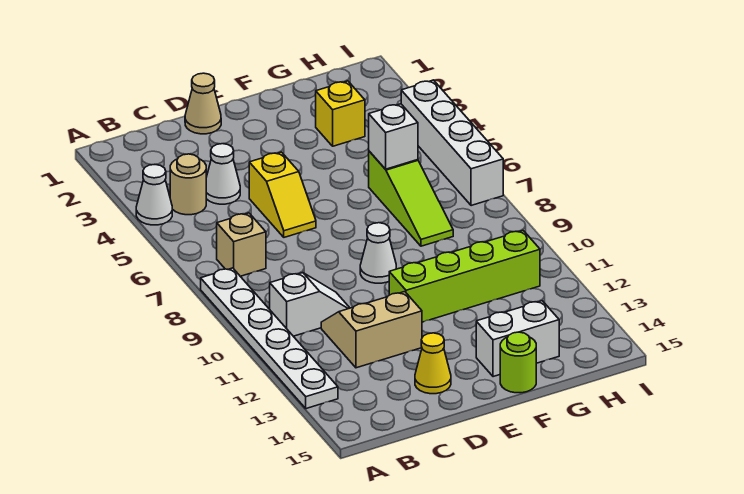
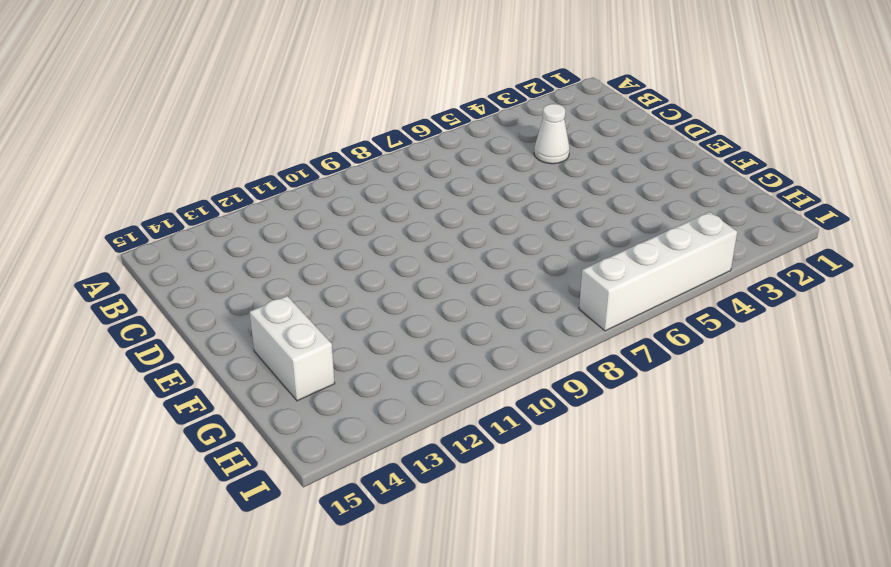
none -> white cone A4 level 1
none -> white plate A8:A13 level 1
none -> tan round brick B4 level 1

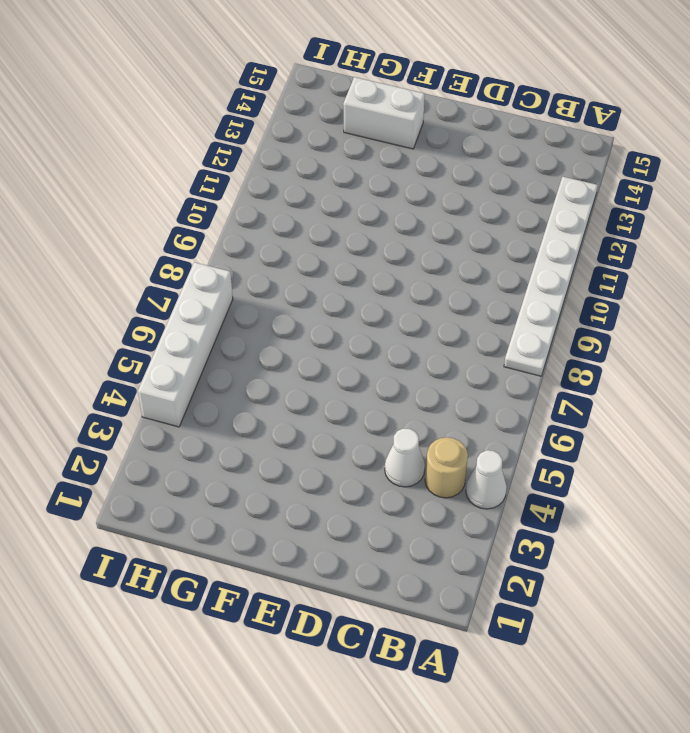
none -> tan brick B7 level 1
none -> white slope B10:C10 level 1 top B
none -> tan slope C11:D12 level 1 top 12

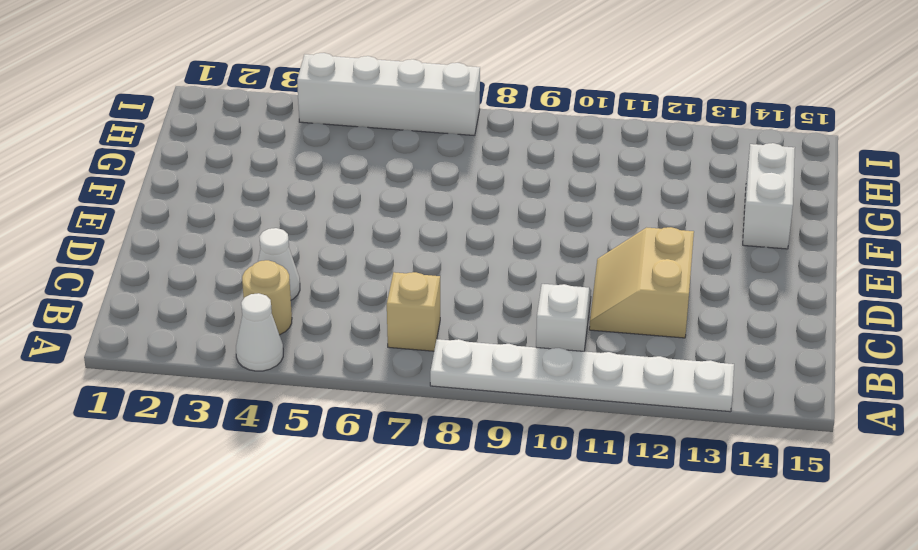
none -> tan cone D1 level 1
none -> yellow slope D5:D6 level 1 top 5
none -> yellow cone D14 level 1

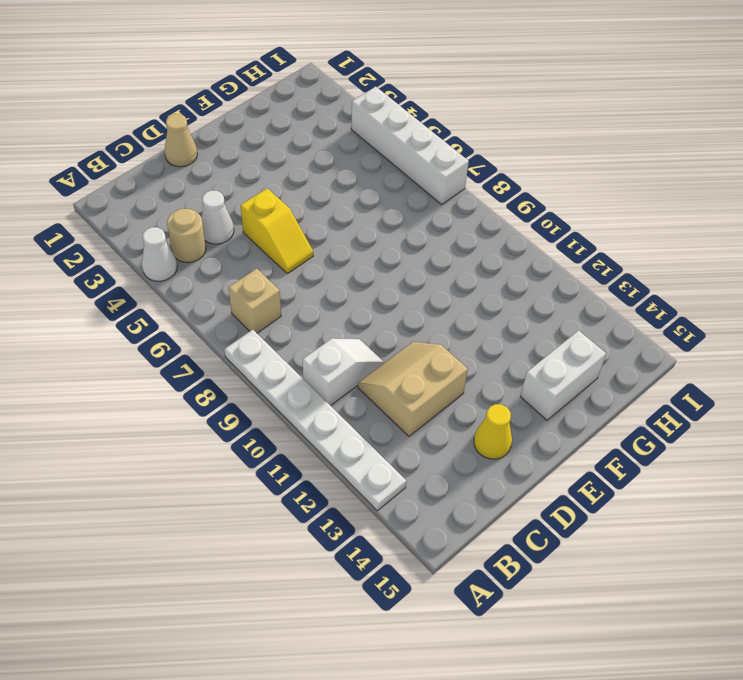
none -> white cone E9 level 1
none -> lime brick E11:H11 level 1
none -> lime round brick F15 level 1

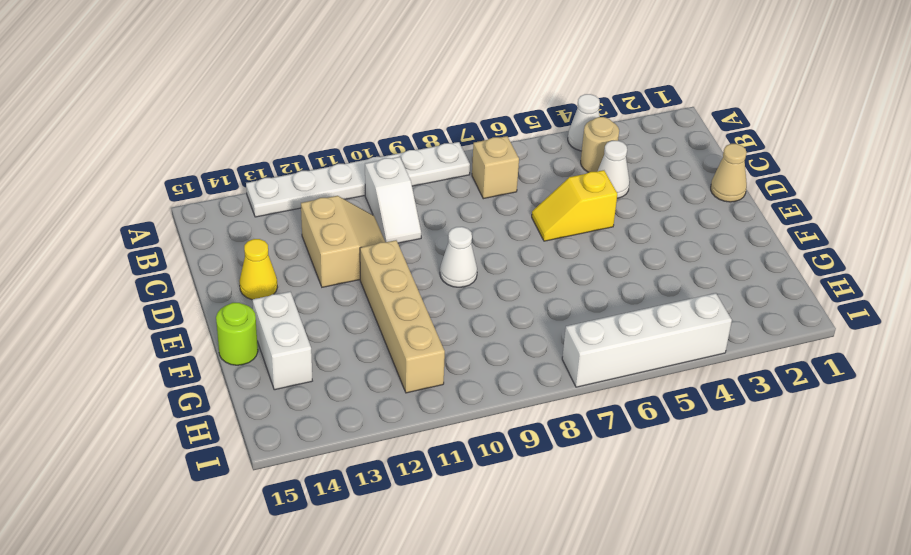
tan brick E11:H11 level 1 -> lime brick E11:H11 level 1
none -> yellow brick G3 level 1
none -> lime slope G6:G8 level 1 top 6
none -> white brick G6 level 2

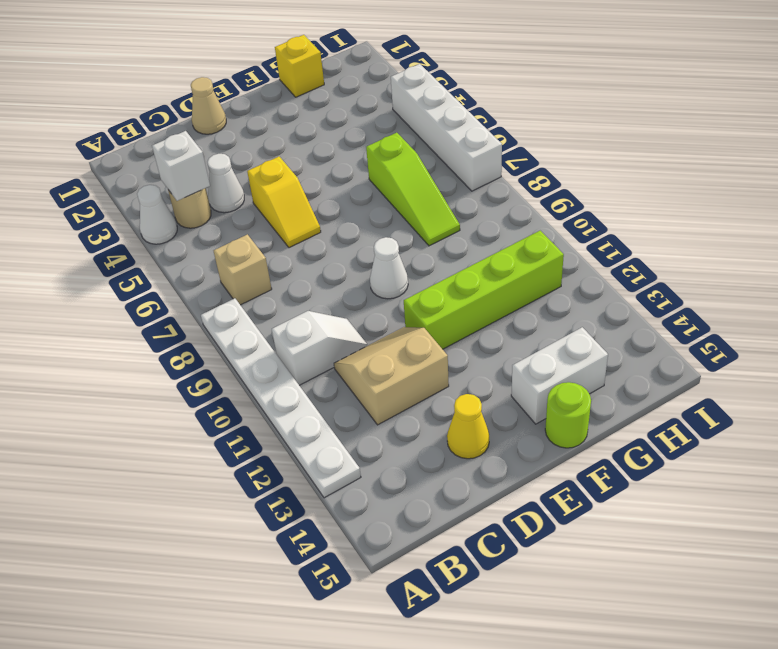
white brick B4 level 2 -> white brick G6 level 2
yellow brick G1 level 1 -> yellow brick G3 level 1

